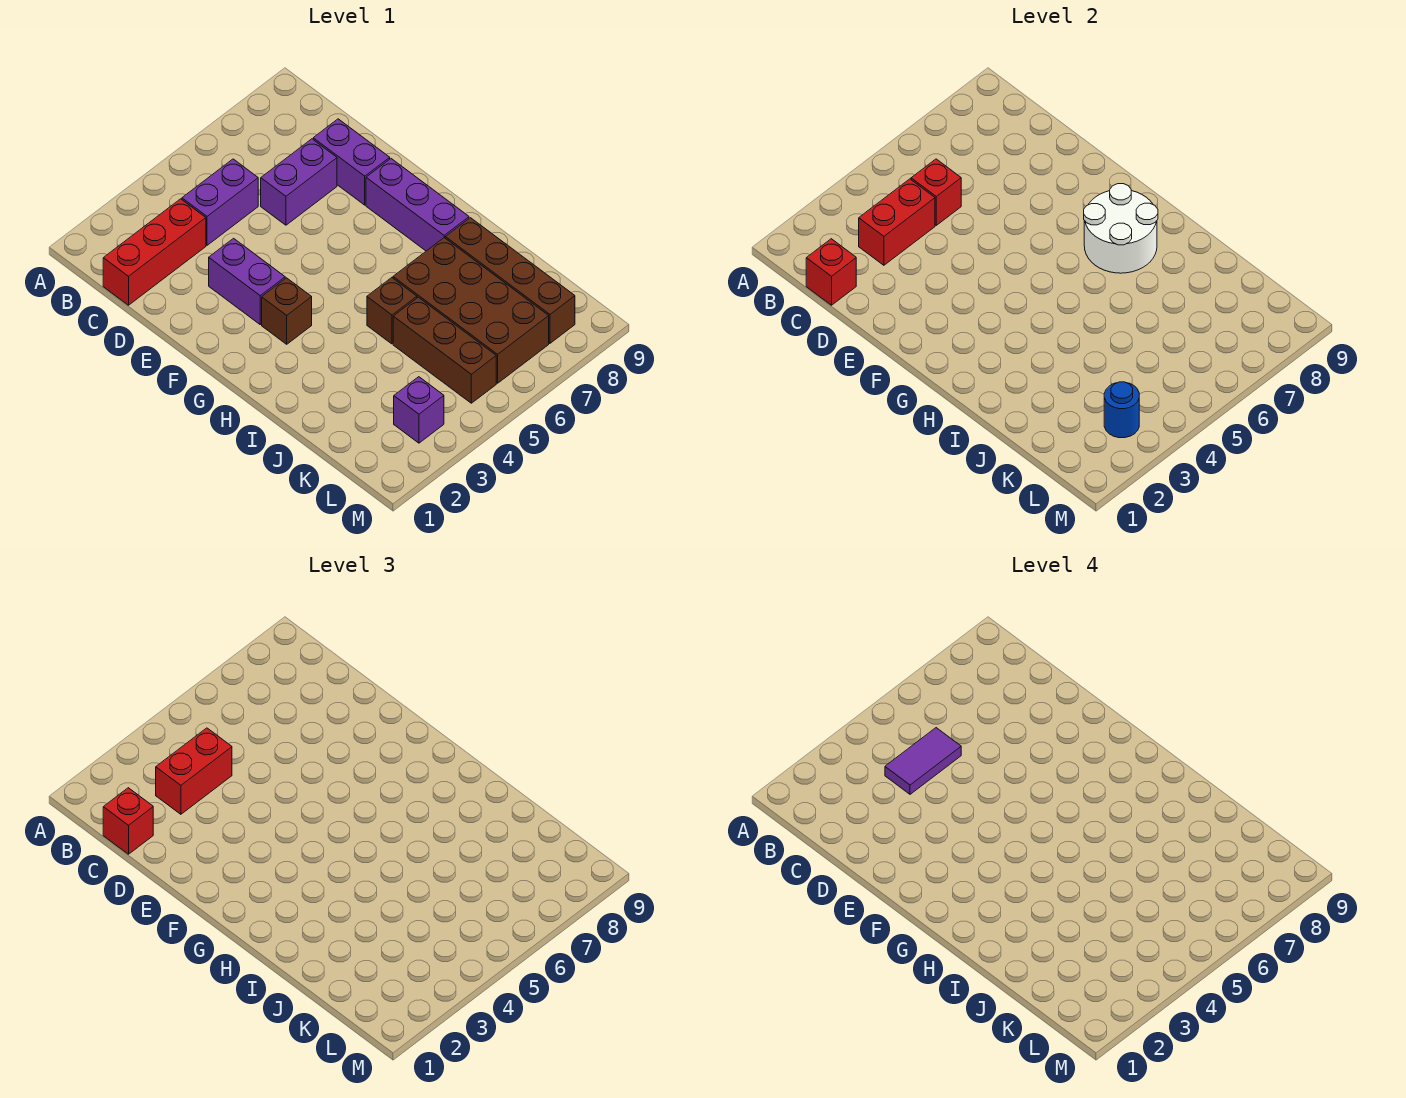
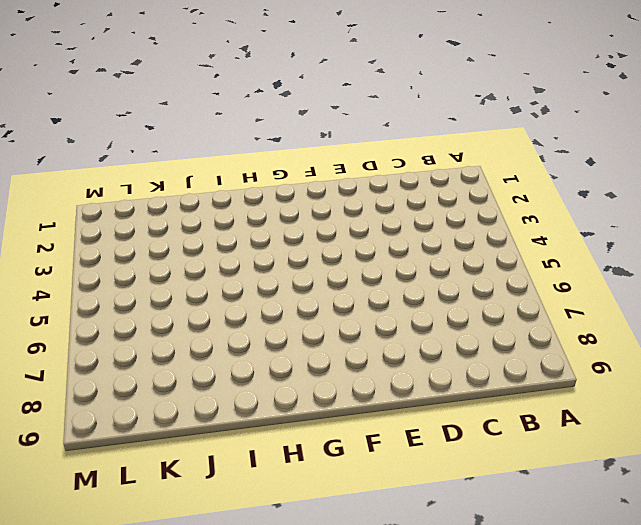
none -> red brick C1:C3 level 1
none -> purple brick C4:C5 level 1
none -> purple brick D6:D7 level 1

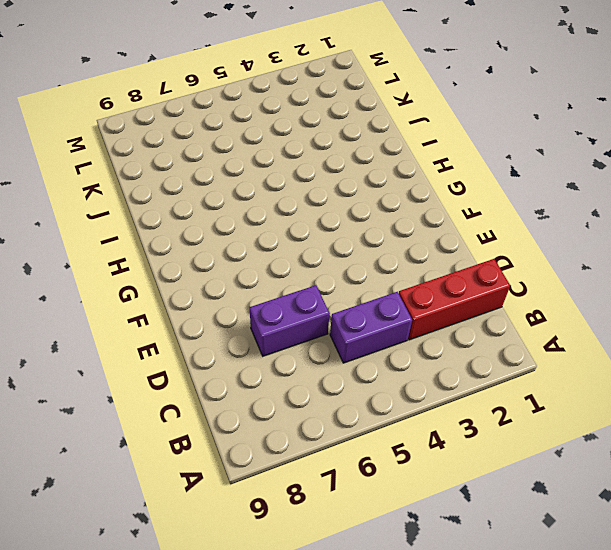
none -> purple brick D8:E8 level 1
none -> purple brick E3:F3 level 1
none -> purple brick F8:H8 level 1

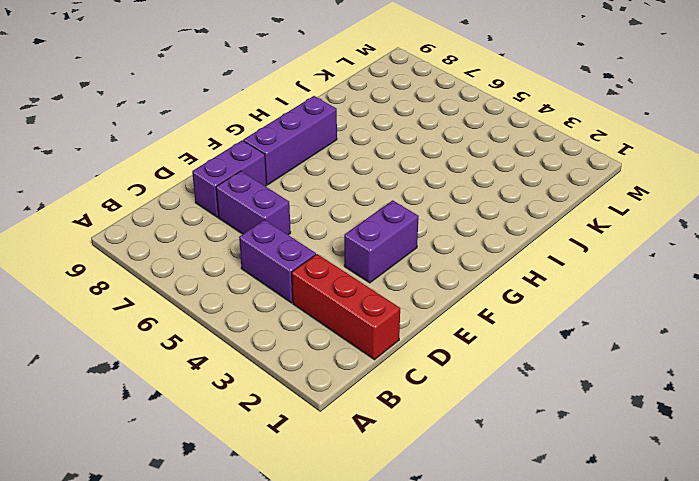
none -> brown brick G3 level 1
none -> brown brick I5 level 1
none -> brown brick I6:L7 level 1

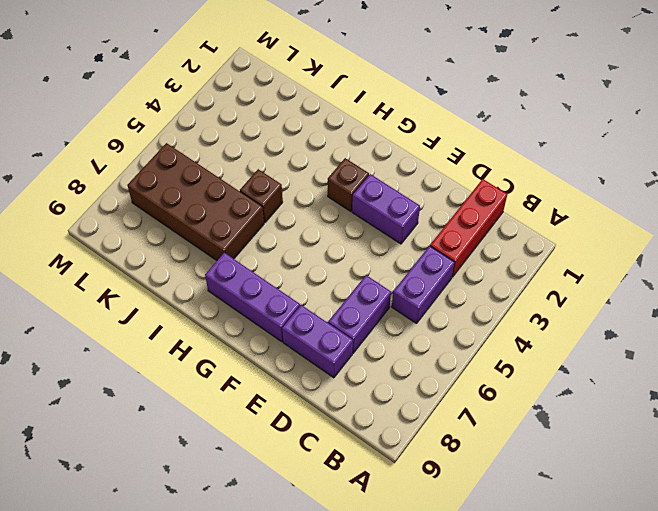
none -> brown brick I8:L8 level 1
none -> brown brick J5:L5 level 1
none -> purple brick L3 level 1

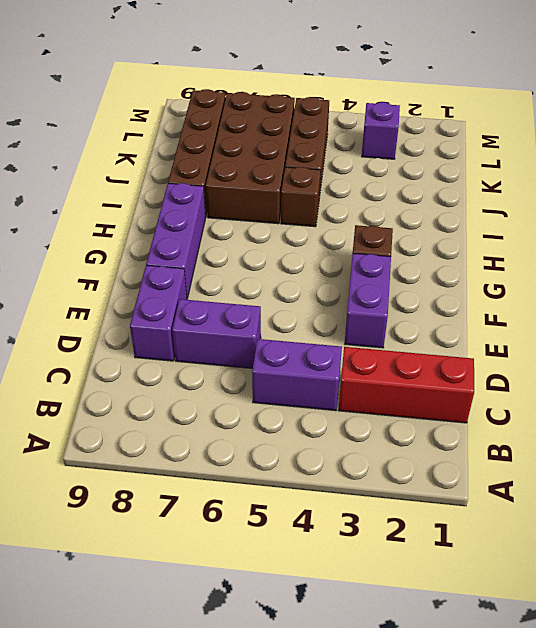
none -> red brick C1 level 2
none -> red brick C3:C4 level 2
none -> red brick C5 level 2

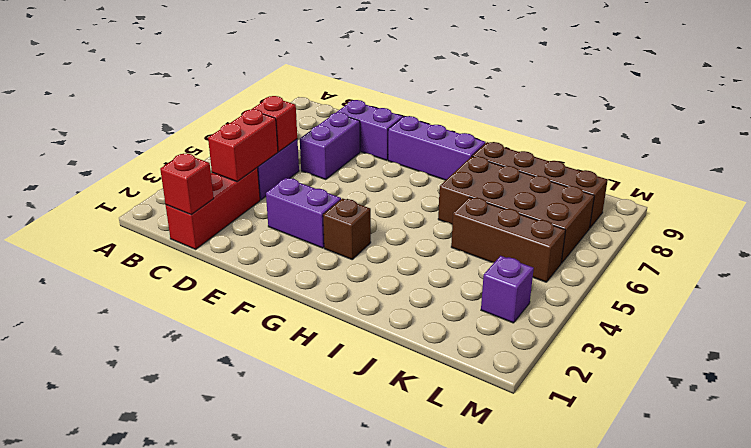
none -> brown brick I5 level 1
none -> white round brick G7:H8 level 2
none -> blue round brick L3 level 2

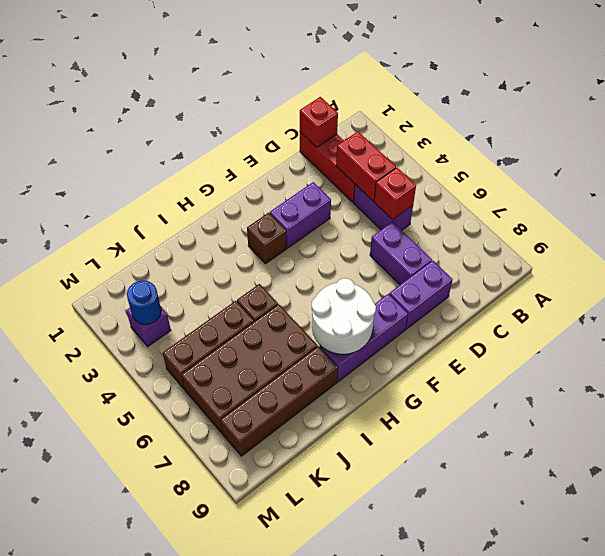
none -> red brick C1 level 3
none -> red brick C3:C4 level 3
none -> purple tile C4:C5 level 4

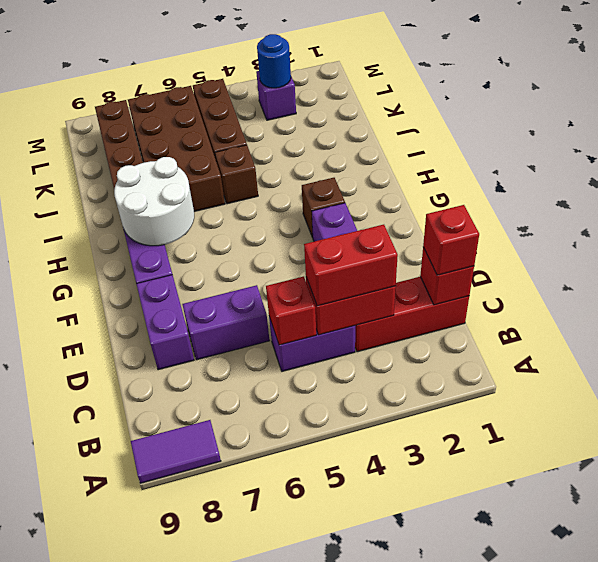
purple tile A8:A9 level 1 -> purple tile C4:C5 level 4

